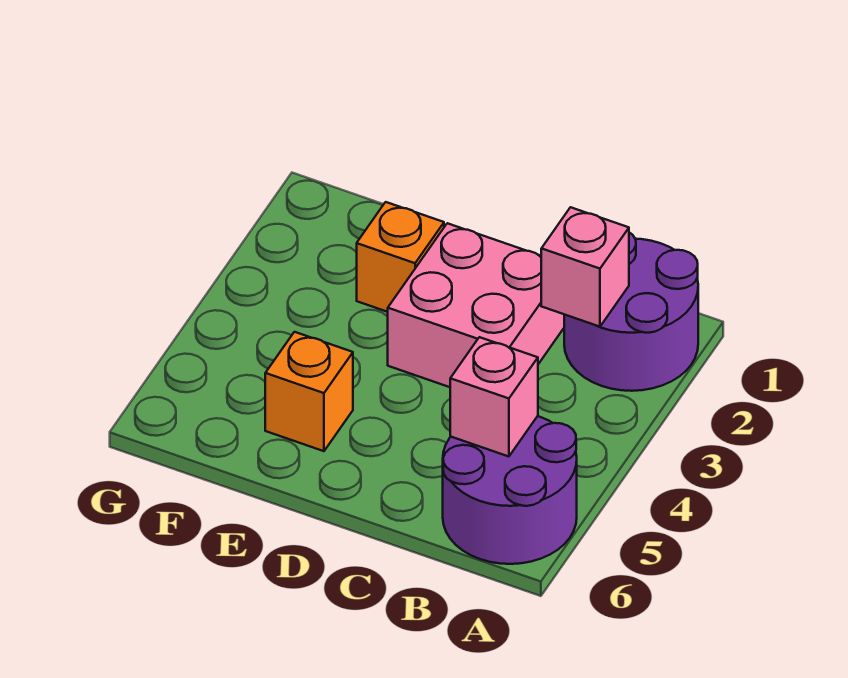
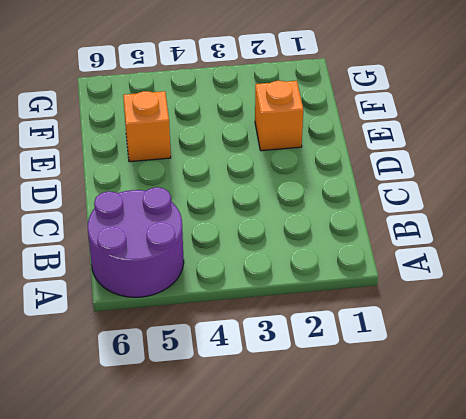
none -> purple round brick A1:B2 level 1
none -> pink brick C2:D3 level 1

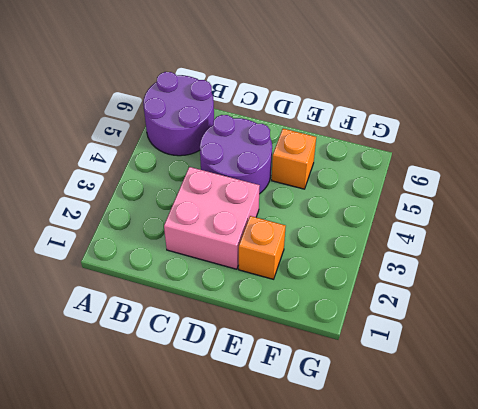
purple round brick C4:D5 level 1 -> purple round brick A1:B2 level 1
none -> pink brick B2 level 2
none -> pink brick B5 level 2

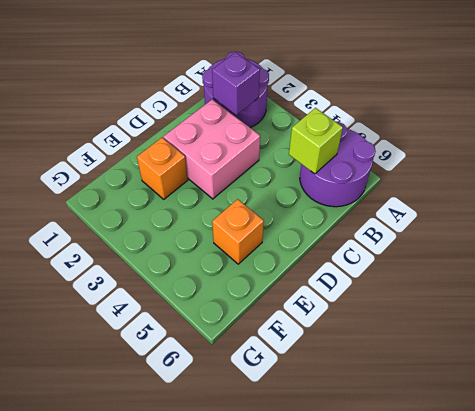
purple brick B2 level 2 -> pink brick B2 level 2
lime brick B5 level 2 -> pink brick B5 level 2

